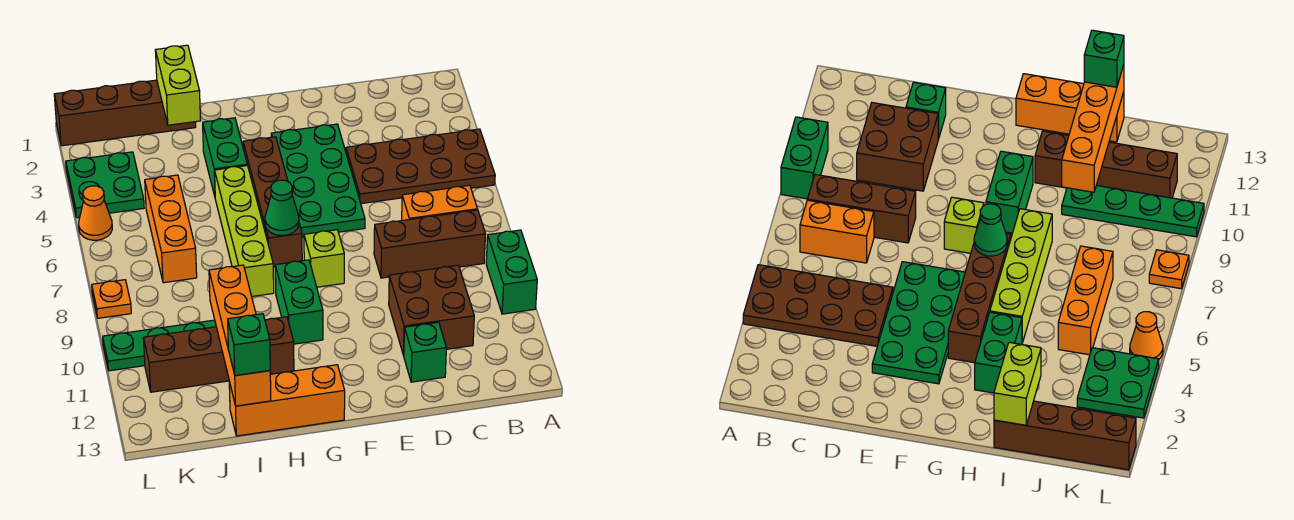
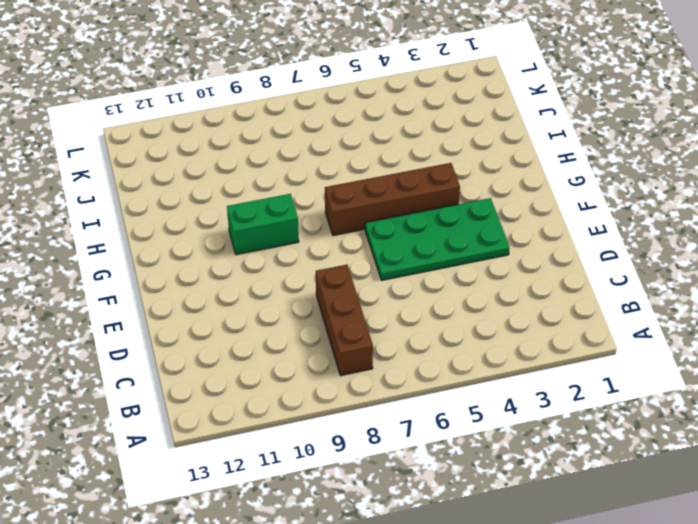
none -> brown plate A4:D5 level 1
none -> green brick A9:A10 level 1
none -> orange brick B7:C7 level 1

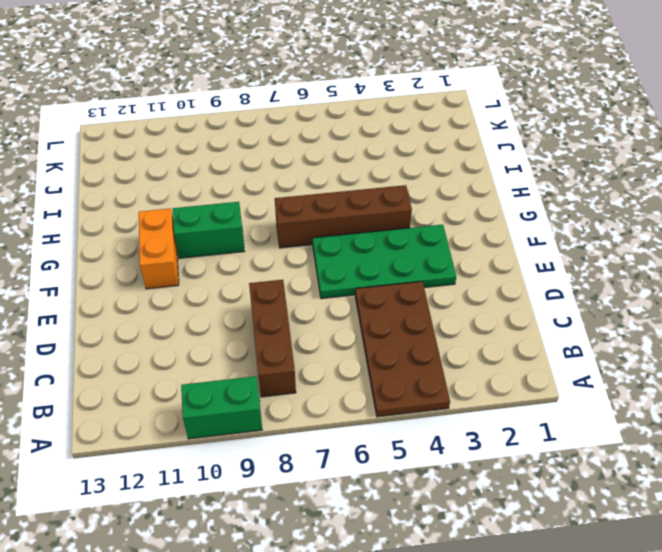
orange brick F11:G11 level 1 -> orange brick B7:C7 level 1
none -> brown brick C10:D11 level 1
none -> green brick D12 level 1
none -> lime brick F8 level 1

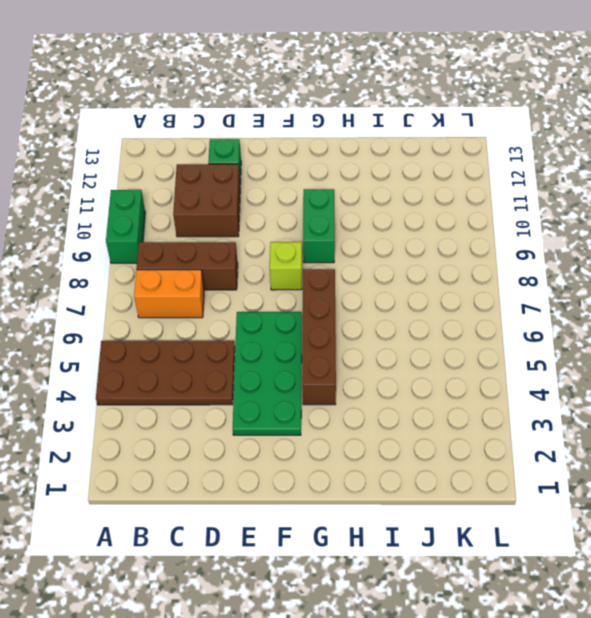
none -> orange brick G13:I13 level 1
none -> green brick H3:H4 level 1
none -> lime brick H5:H8 level 1

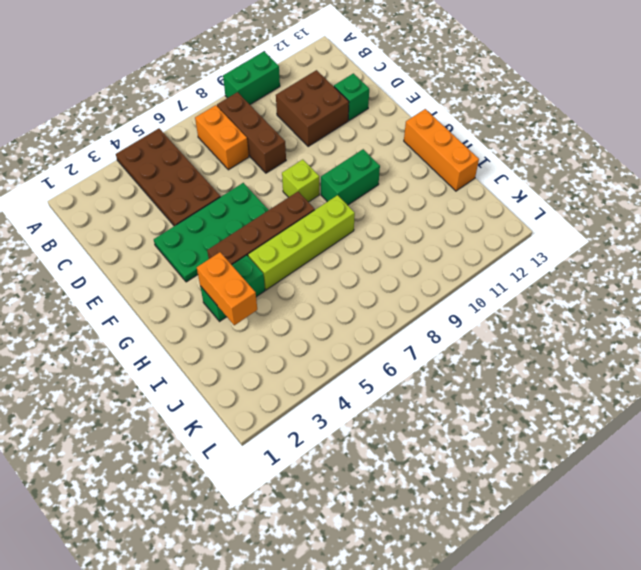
orange brick H3:I3 level 2 -> none
none -> brown brick H11:K11 level 1
none -> brown brick I1:L1 level 1
none -> green plate I10:L10 level 1

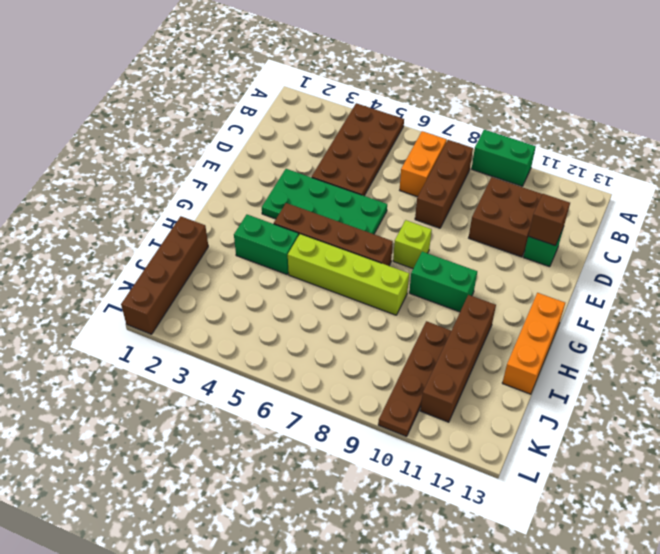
brown brick D12 level 2 -> none
brown plate I10:L10 level 1 -> green plate I10:L10 level 1
none -> orange brick J5:J7 level 1
none -> green plate K3:L4 level 1
none -> orange cone L5 level 1

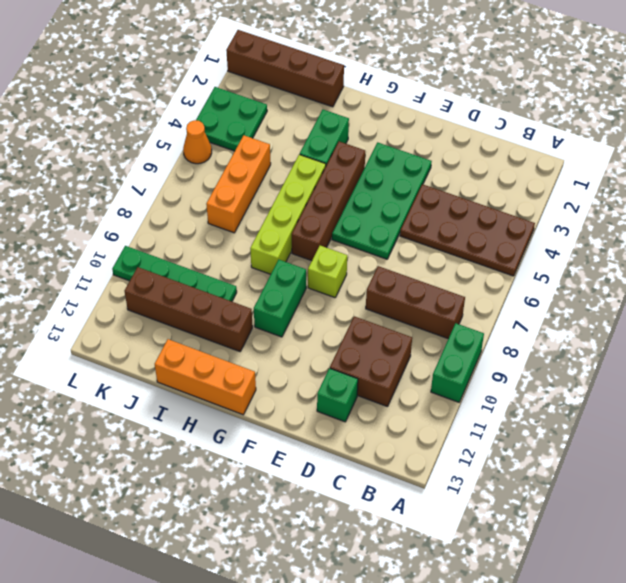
none -> orange brick B7:C7 level 1
none -> orange plate L8 level 1
none -> green cone G7 level 2

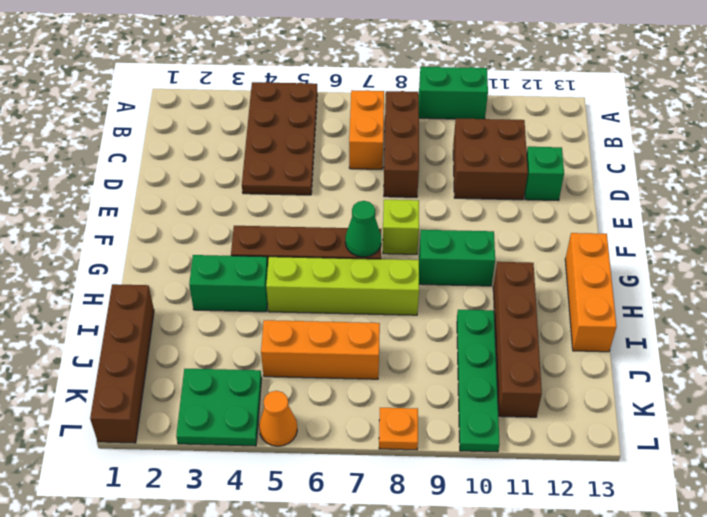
none -> green plate E3:F6 level 1
none -> lime brick I1:I2 level 2
none -> orange brick I10:I13 level 2

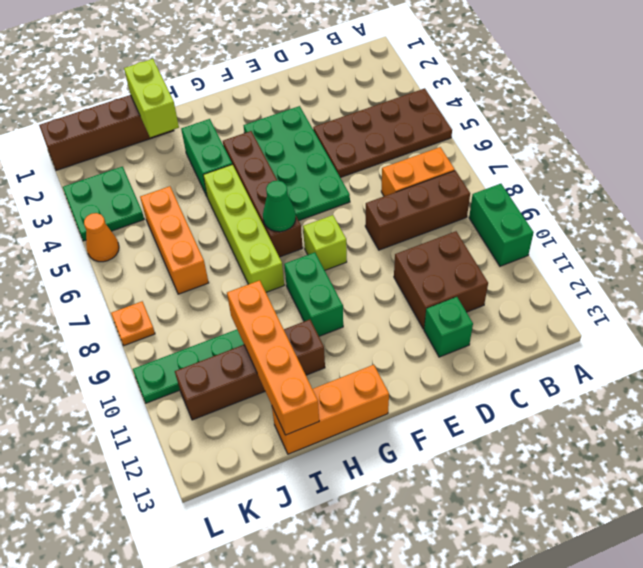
none -> green brick I13 level 3

